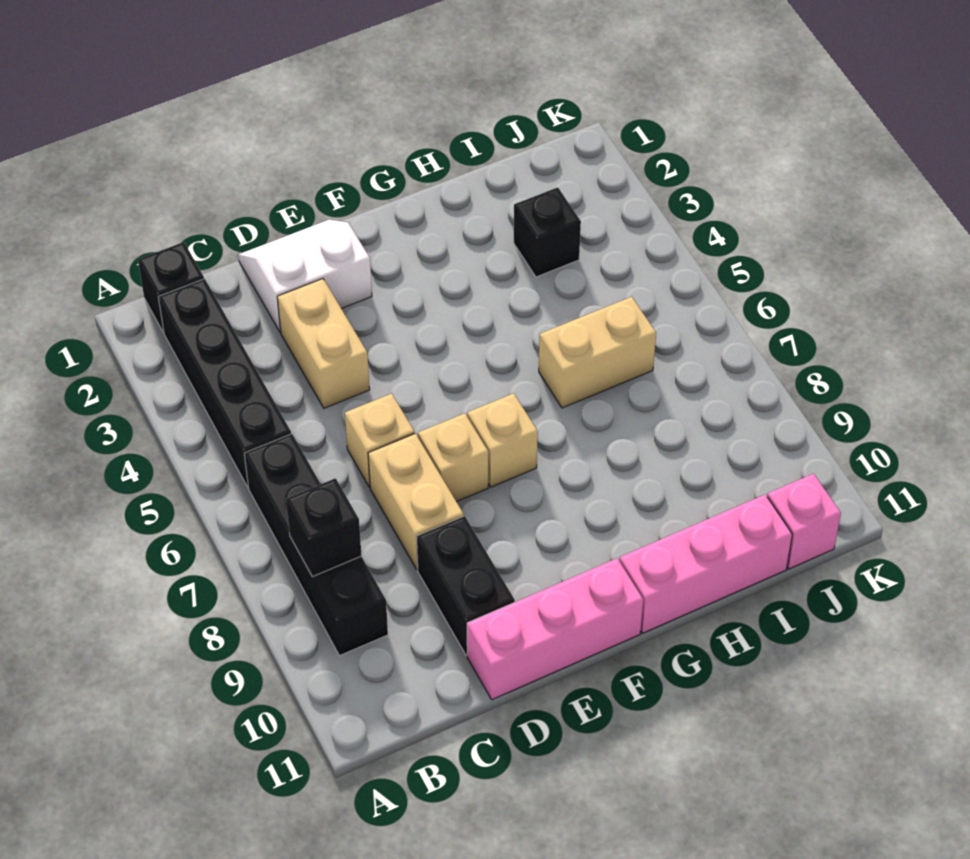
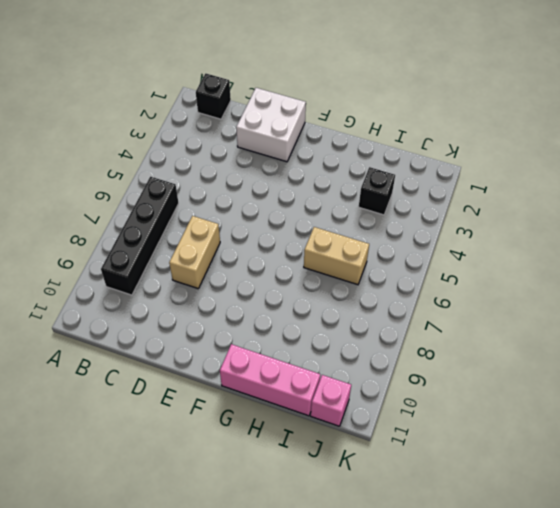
white brick D1:E2 level 1 -> white slope D1:E2 level 1 top 2
none -> black brick B2:B5 level 1
none -> tan brick D3:D4 level 1
none -> tan brick D6 level 1

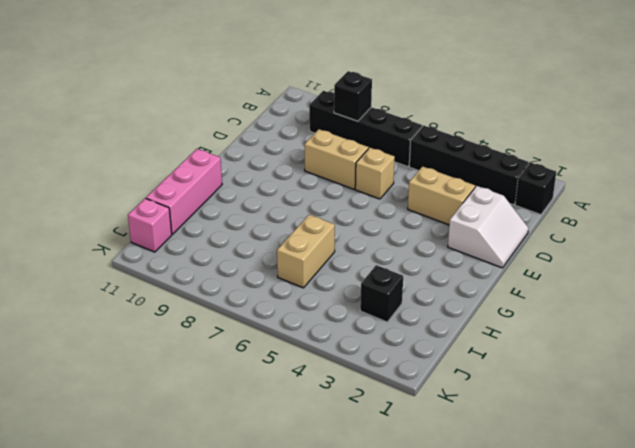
none -> black brick D9:D10 level 1
none -> pink brick D11:F11 level 1
none -> tan brick E7 level 1

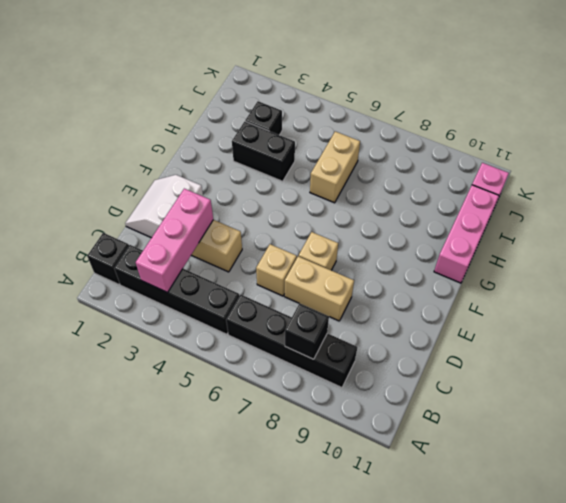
pink brick B3:D3 level 2 -> pink brick D11:F11 level 1
black brick H3:H4 level 1 -> black brick D9:D10 level 1
none -> tan brick F7 level 1

